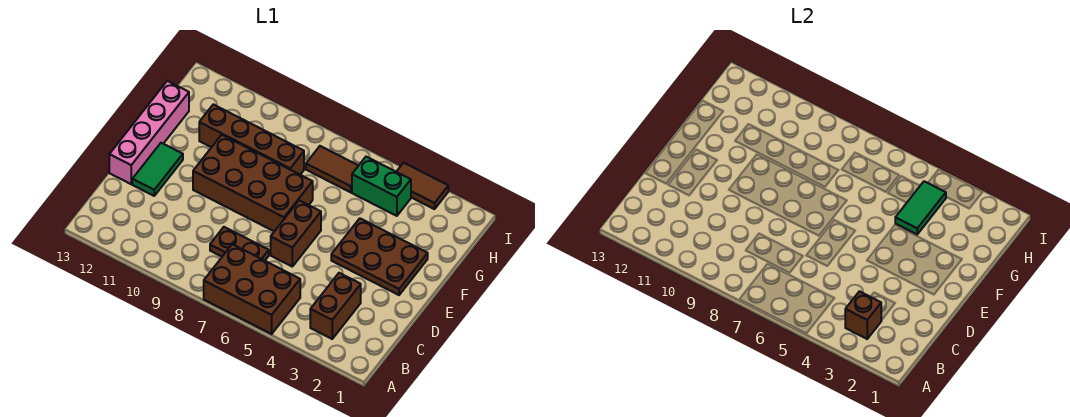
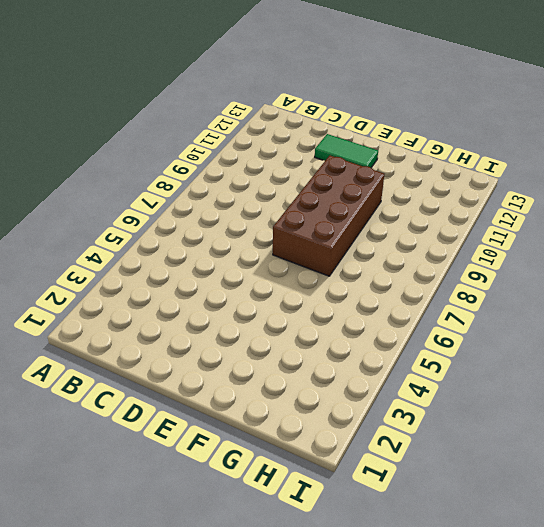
none -> brown brick A5:B7 level 1
none -> brown brick B3:C3 level 1
none -> brown plate C7:C8 level 1

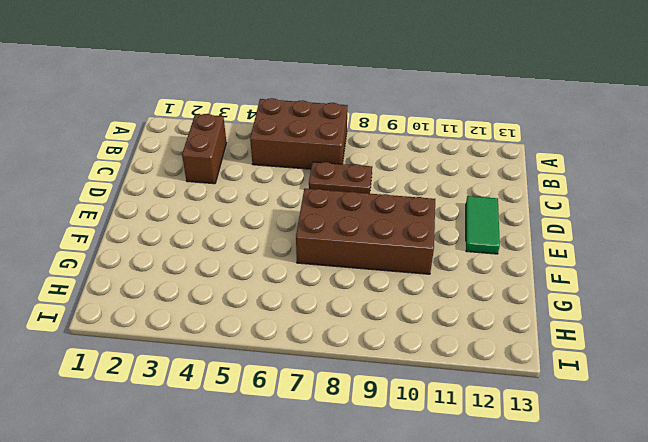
none -> brown brick D6:E6 level 1
none -> pink brick D13:G13 level 1
none -> brown plate E2:F4 level 1

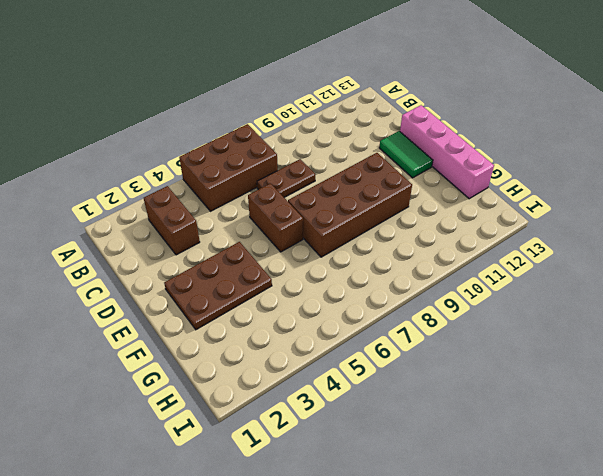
none -> brown brick G8:G11 level 1
none -> green brick H4:H5 level 1
none -> brown tile H6:H7 level 1

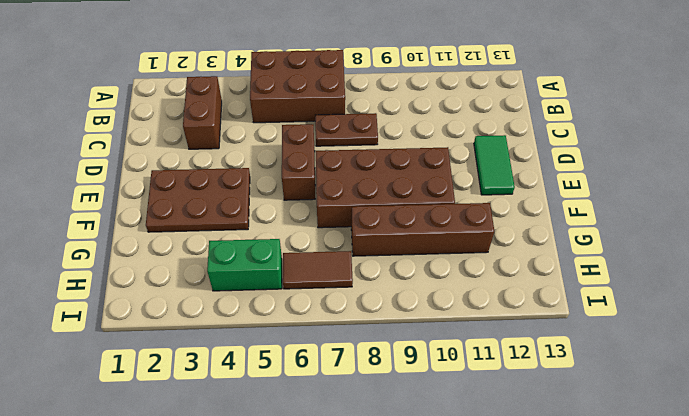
none -> pink brick D13:G13 level 1
none -> brown tile I3:I4 level 1
none -> brown brick B3 level 2

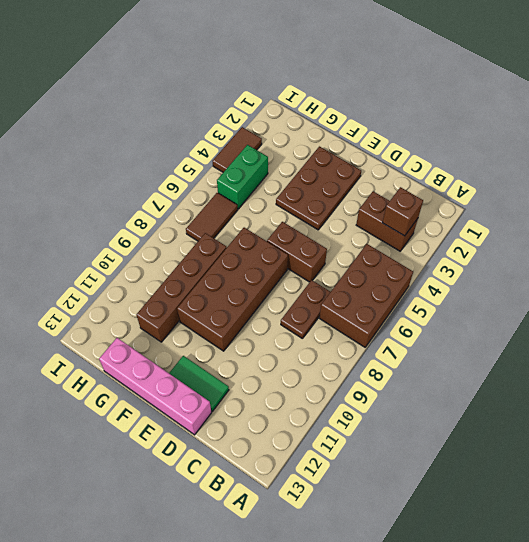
none -> green tile G4:H4 level 2

